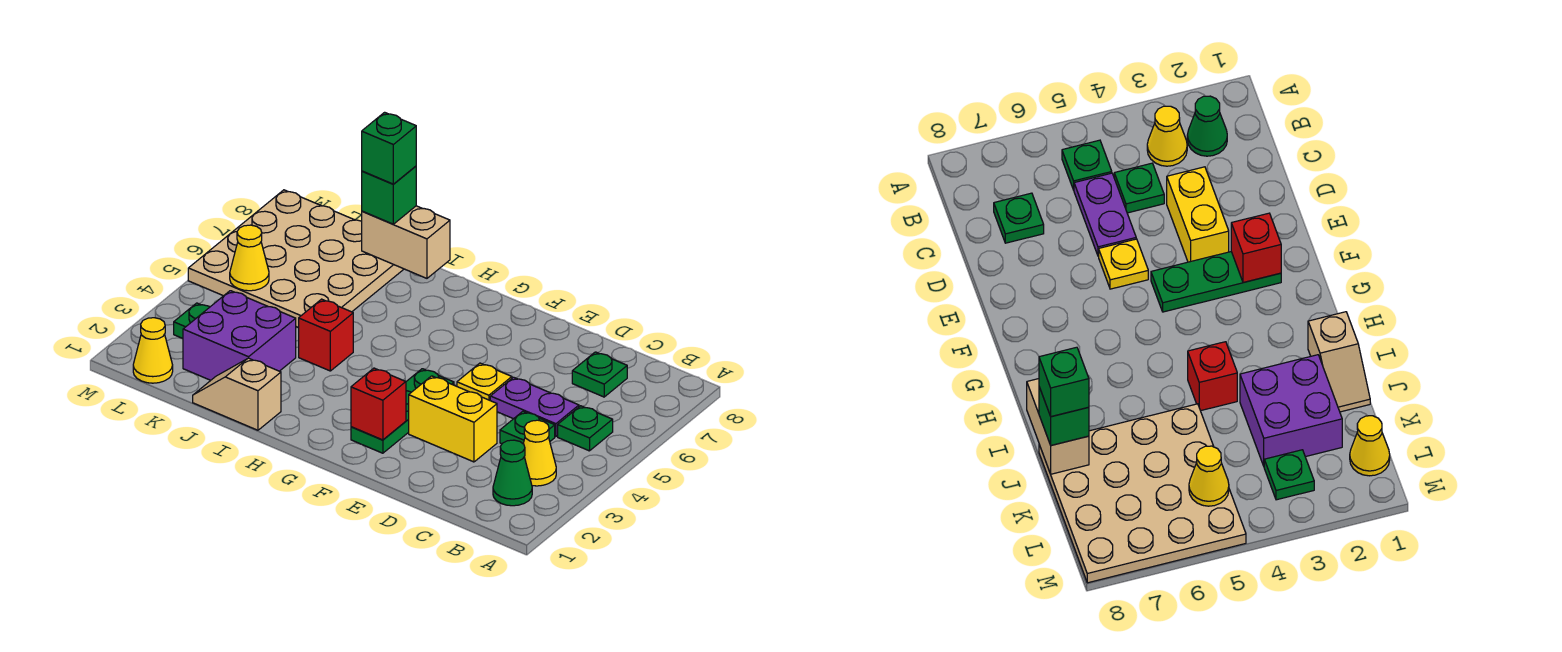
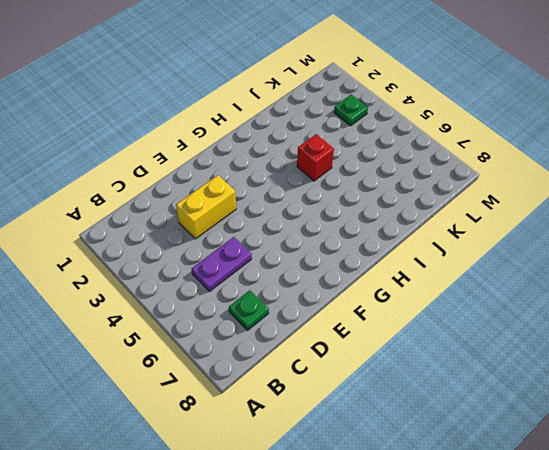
none -> green cone B2 level 1
none -> yellow cone B3 level 1
none -> green plate B5 level 1

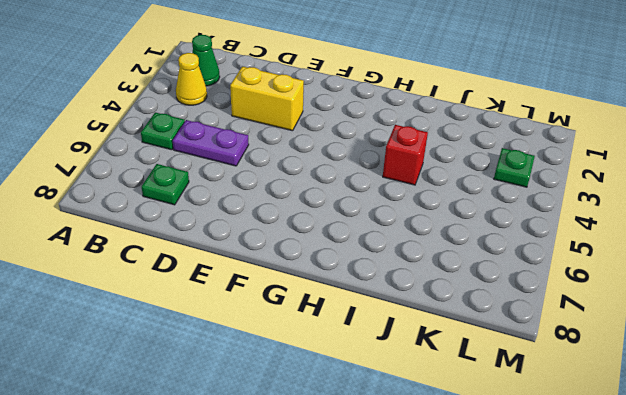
none -> green plate C4 level 1
none -> yellow plate E5 level 1
none -> green plate F2:F4 level 1

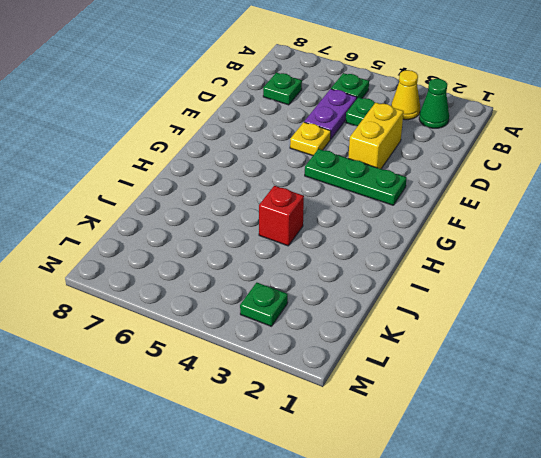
none -> tan slope I1:J1 level 1 top I
none -> purple brick J2:K3 level 1
none -> tan plate J5:M8 level 1

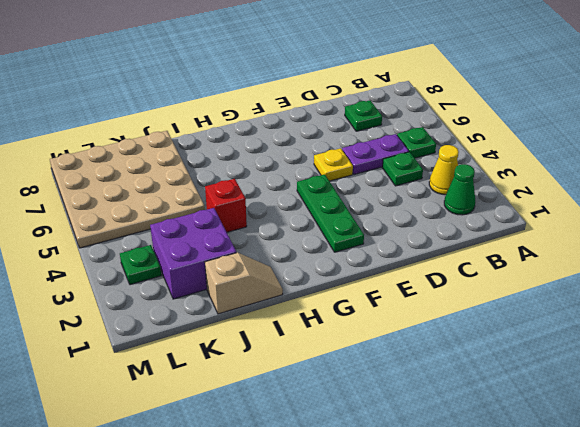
tan slope I1:J1 level 1 top J -> tan slope I1:J1 level 1 top I
none -> yellow brick D3:E3 level 1
none -> yellow cone L1 level 1
none -> red brick F2 level 2

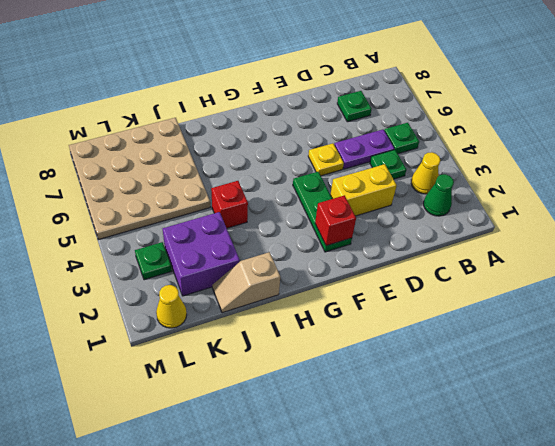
none -> tan brick I8:J8 level 2
none -> yellow cone L5 level 2
none -> green brick J8 level 3

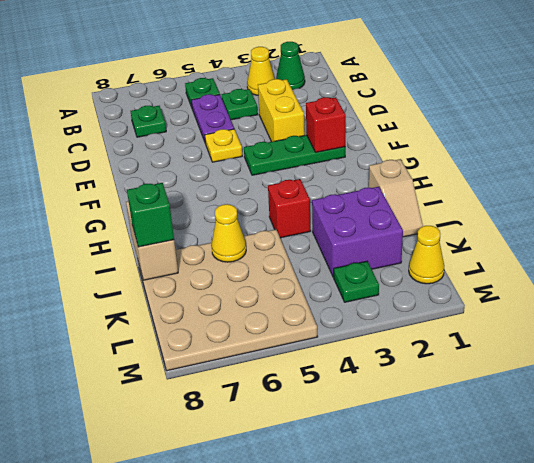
yellow cone J6 level 2 -> yellow cone L5 level 2
none -> green brick J8 level 4

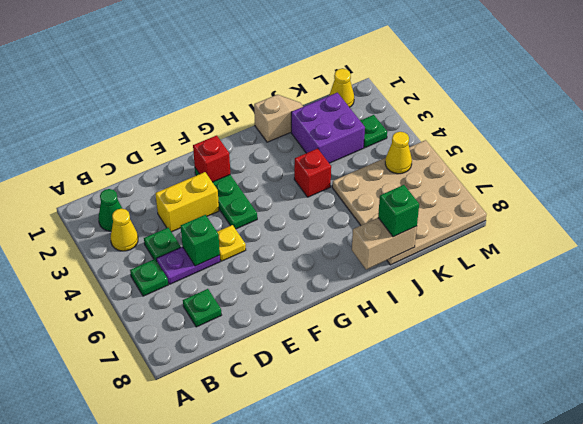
green brick D5 level 2 -> green brick J8 level 4

